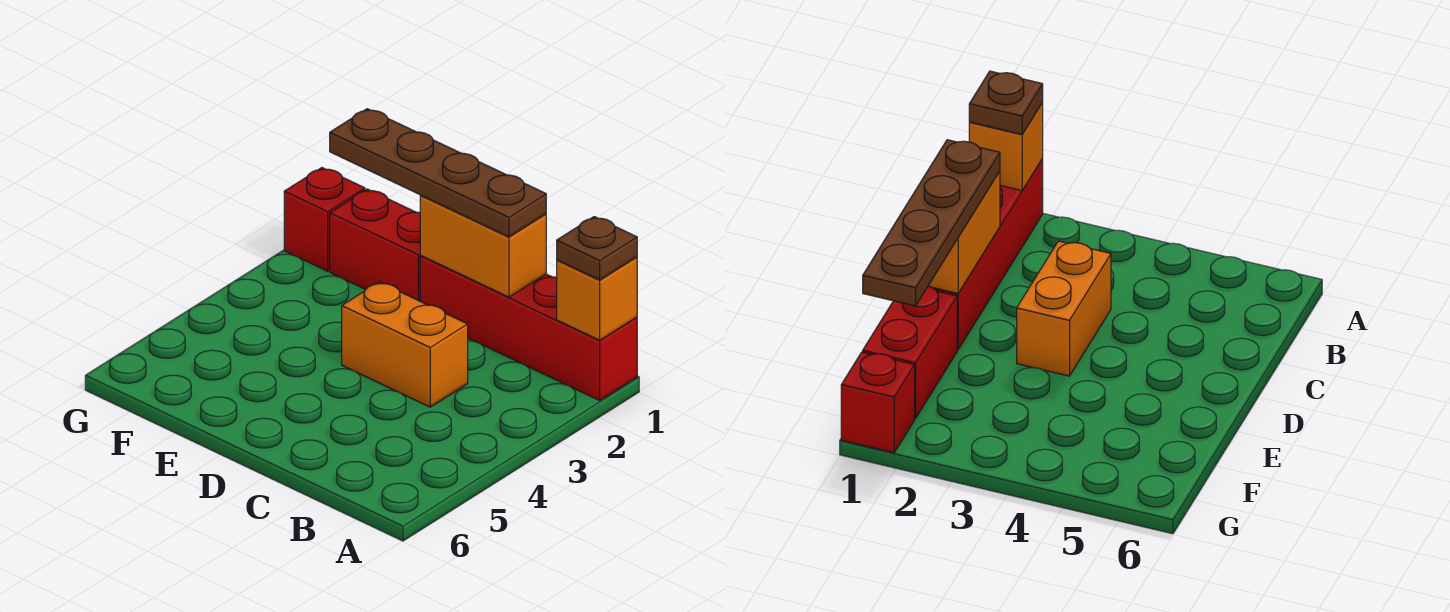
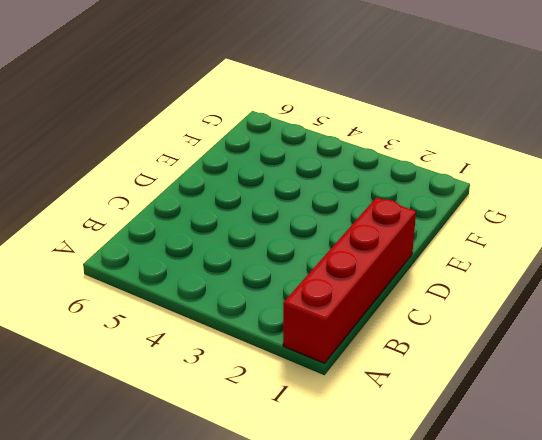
none -> orange brick C3:D3 level 1
none -> red brick E1:F1 level 1

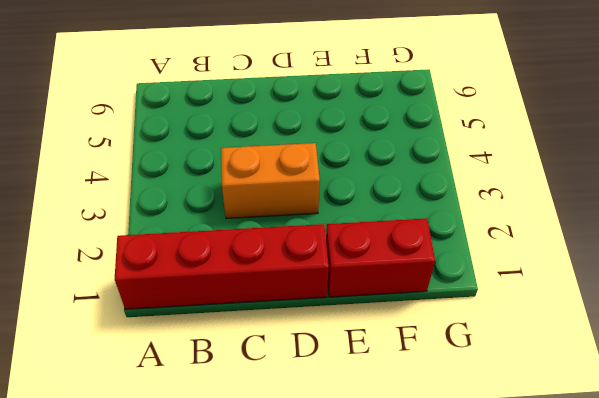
none -> red brick G1 level 1
none -> orange brick A1 level 2

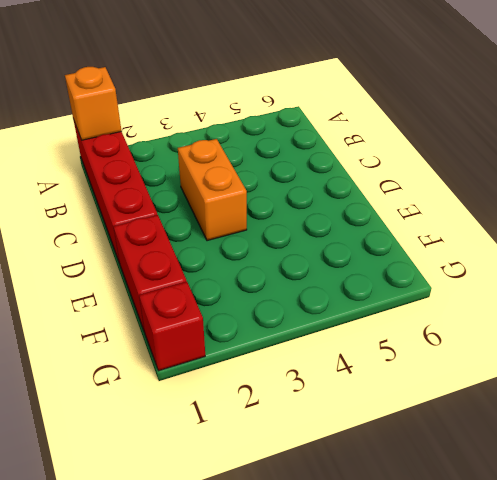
none -> orange brick C1:D1 level 2
none -> brown plate A1 level 3

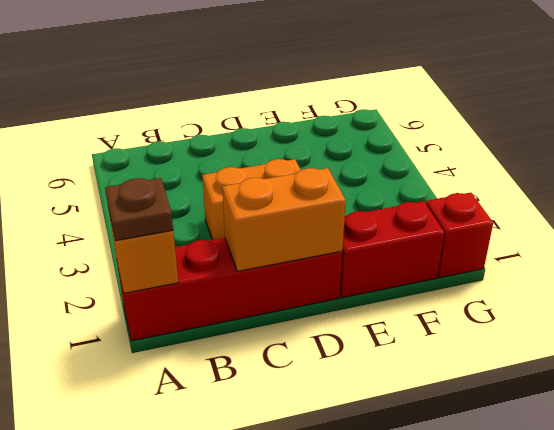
none -> brown plate C1:F1 level 3

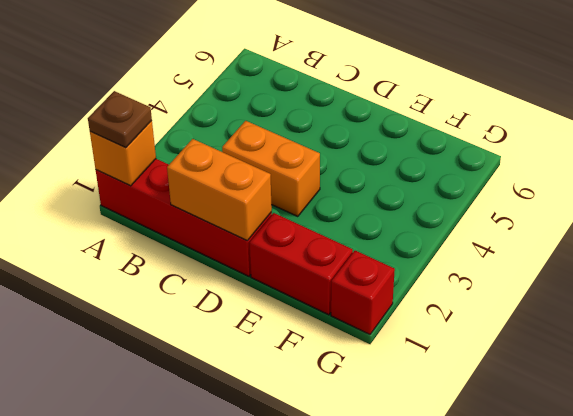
none -> brown plate C1:F1 level 3

